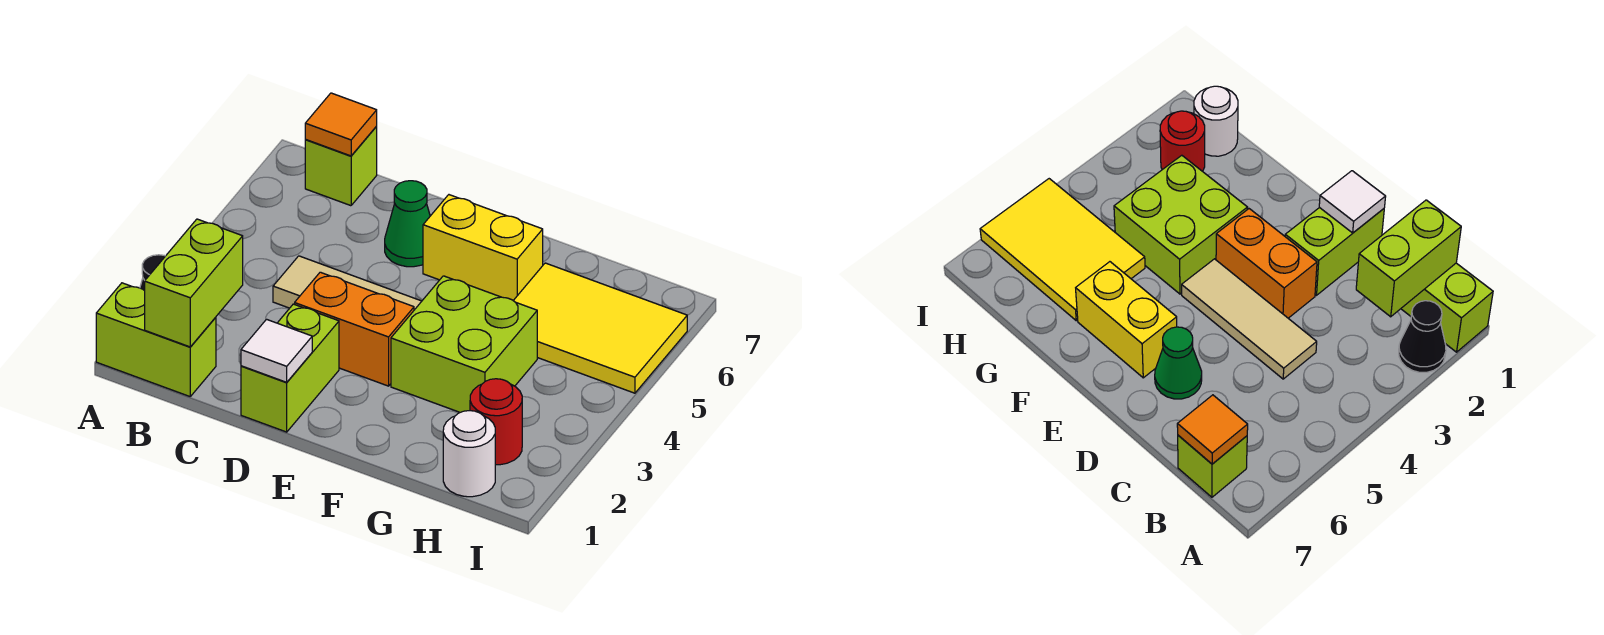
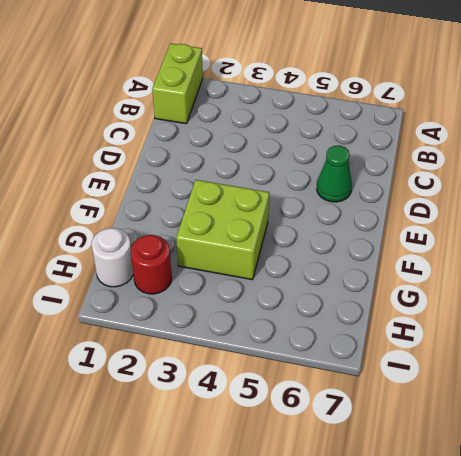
none -> black cone A2 level 1
none -> lime brick B7 level 1
none -> tan tile C4:E4 level 1

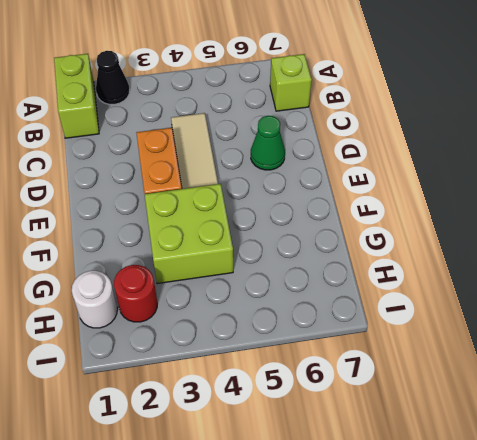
none -> lime brick D1:D2 level 1
none -> yellow brick E6:F6 level 1
none -> yellow tile G5:I6 level 1

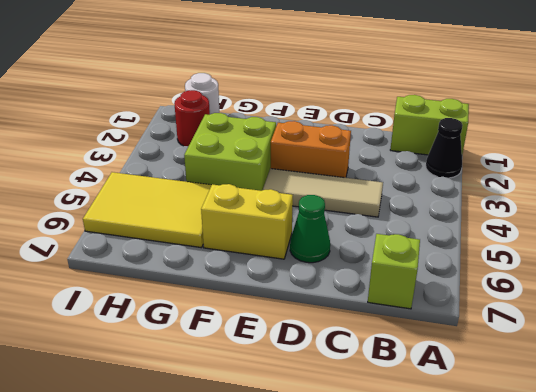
none -> lime brick D1:D2 level 1
none -> lime brick B1:B2 level 2
none -> orange tile B7 level 2

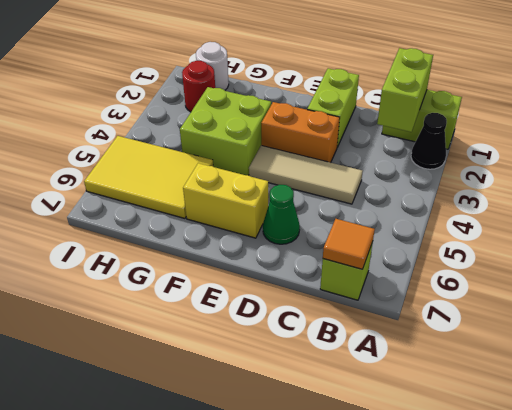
none -> white tile D1 level 2

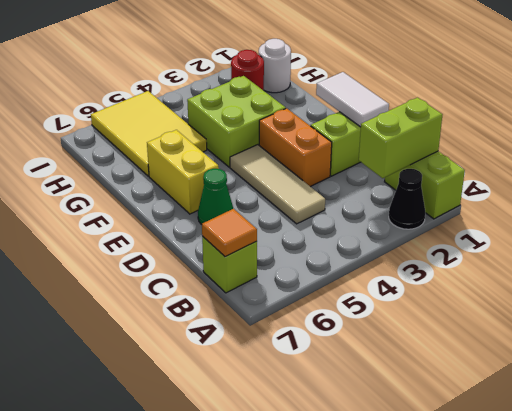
white tile D1:E1 level 2 -> white tile D1 level 2

